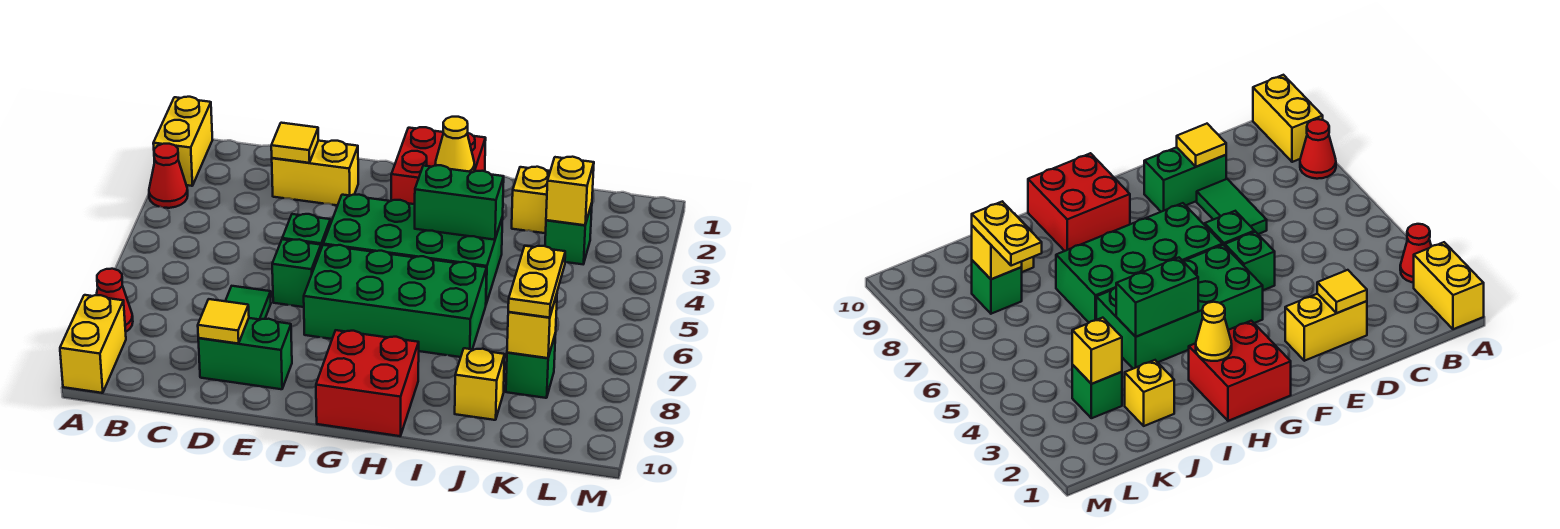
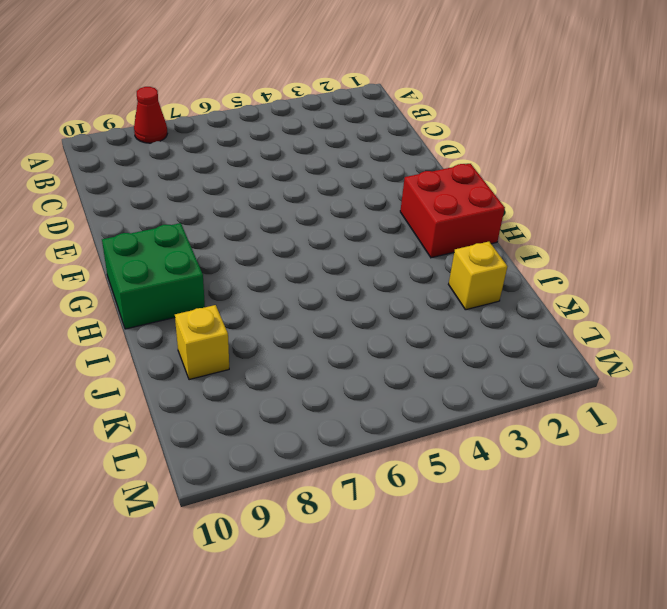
green brick G9:H10 level 1 -> red brick G9:H10 level 1
none -> yellow brick A1:A2 level 1
none -> red cone A3 level 1
none -> yellow brick A9:A10 level 1

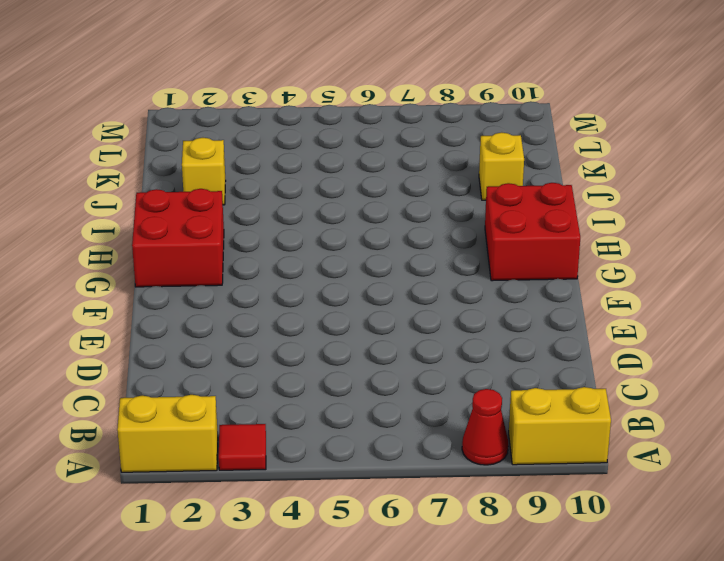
red tile A3 level 1 -> red cone A3 level 1
none -> yellow brick D2:E2 level 1
none -> green tile D7:D8 level 1
none -> green brick D9:E9 level 1

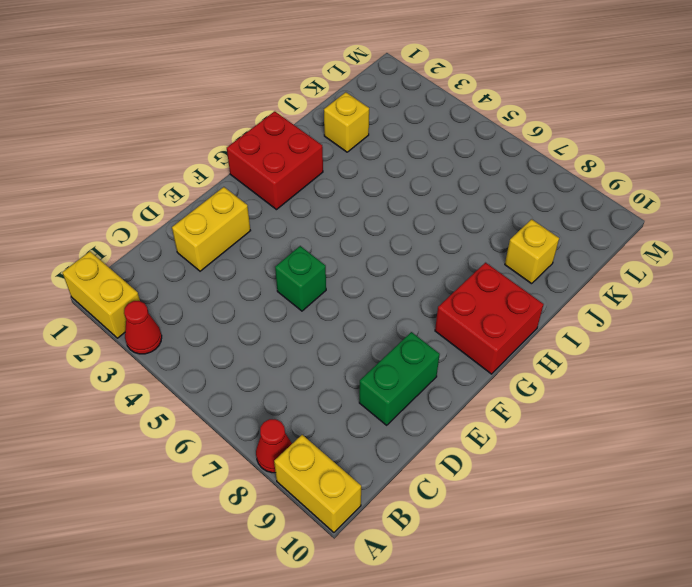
none -> green tile D7:D8 level 1
none -> green brick E6 level 1
none -> green brick F4:I5 level 1

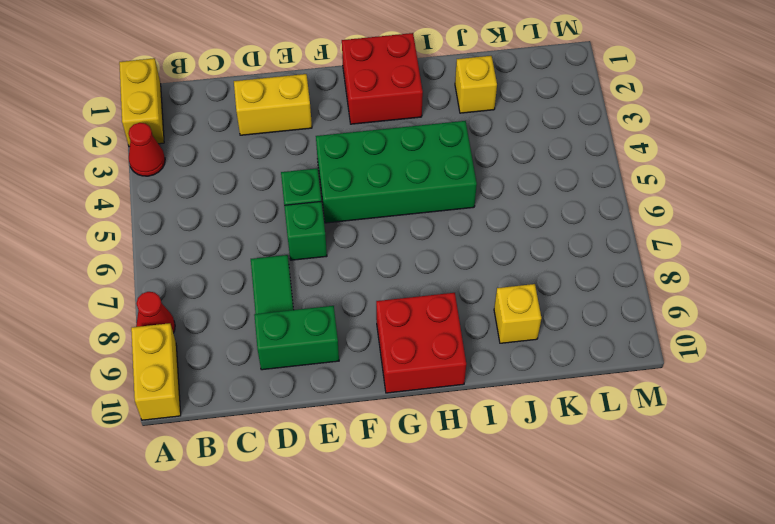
none -> green brick F6:I7 level 1
none -> green brick K3 level 1
none -> green brick K8 level 1

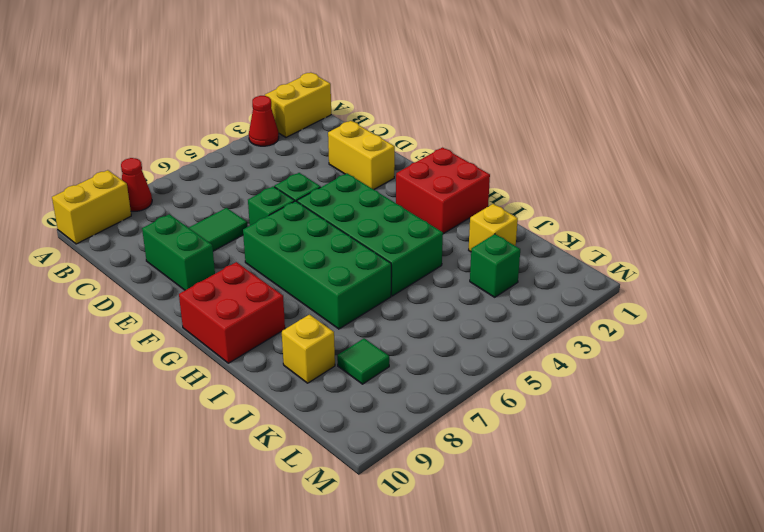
green tile K8 level 1 -> green brick K8 level 1
none -> yellow tile D2 level 2
none -> yellow tile D9 level 2
none -> yellow cone H2 level 2

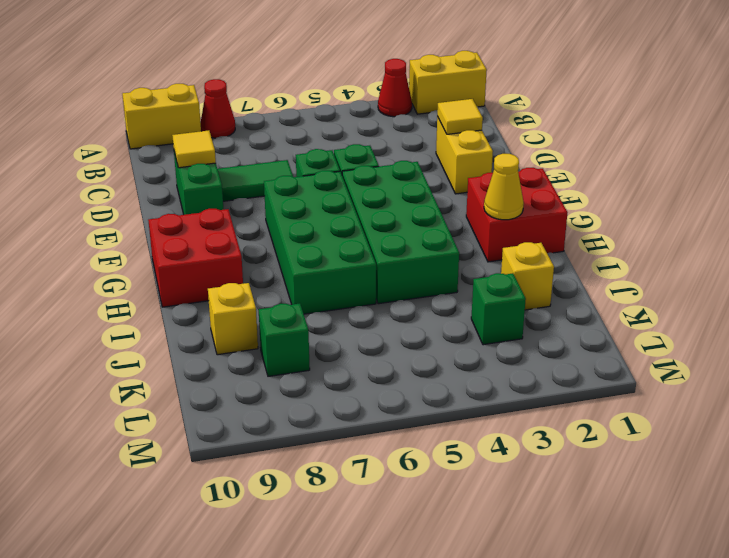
none -> green brick H4:I4 level 2
none -> yellow brick K3 level 2
none -> yellow brick K8 level 2

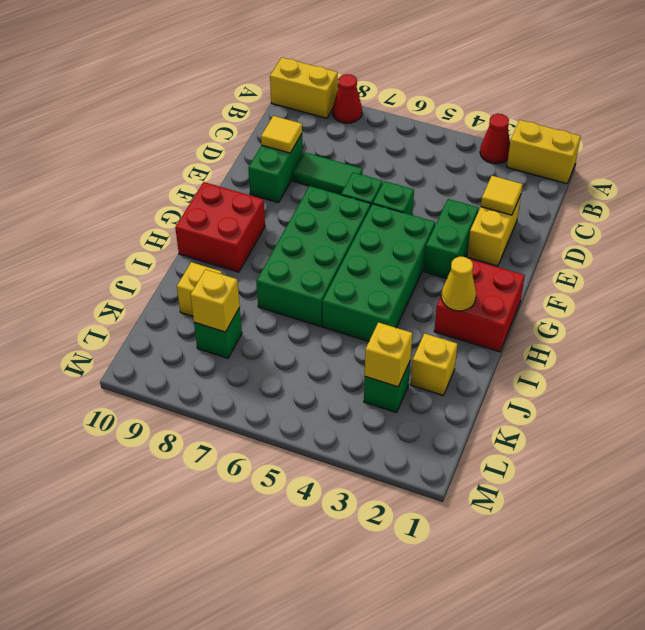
green brick E3:F3 level 1 -> green brick H4:I4 level 2
none -> yellow plate K7:K8 level 3

